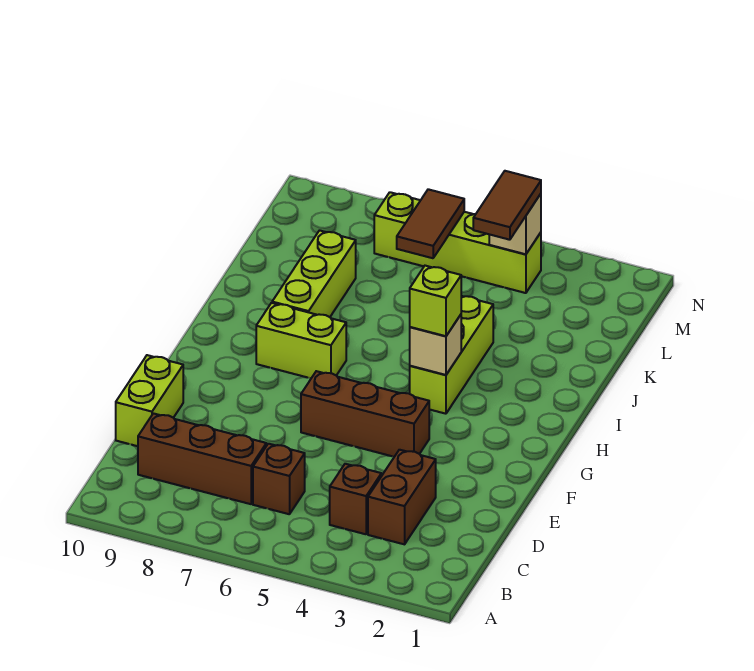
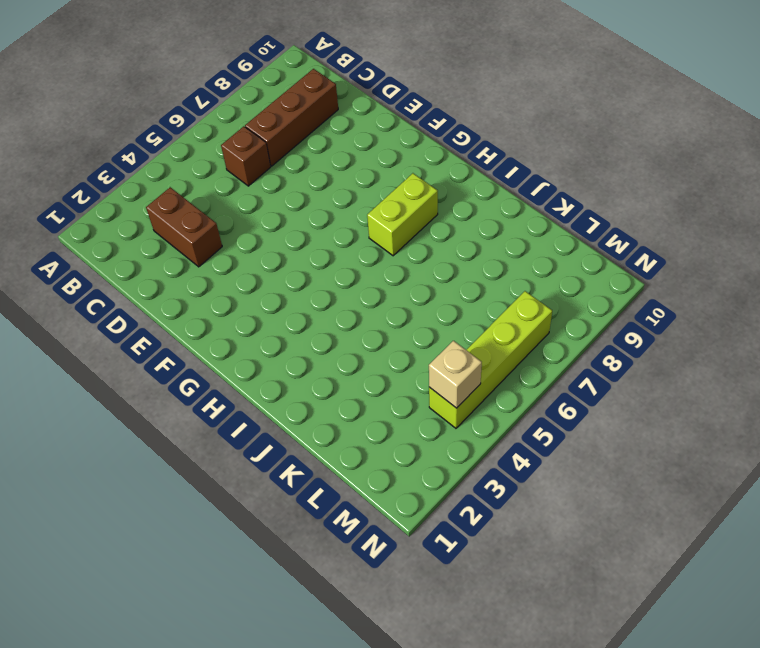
none -> brown brick C4 level 1
none -> lime brick D10:E10 level 1
none -> brown brick F4:F6 level 1

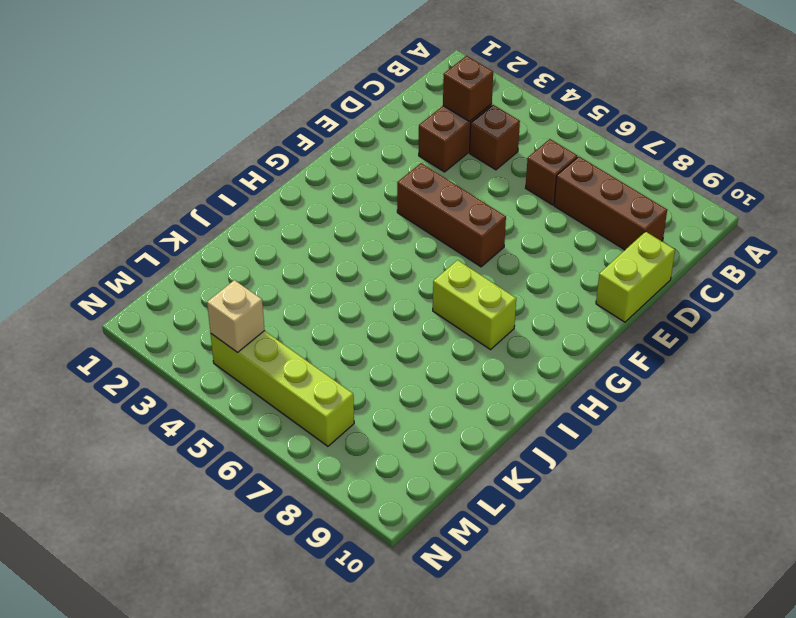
brown brick C3 level 2 -> none
none -> lime brick H4:J4 level 1
none -> lime brick I8:K8 level 1
none -> tan brick H4 level 2

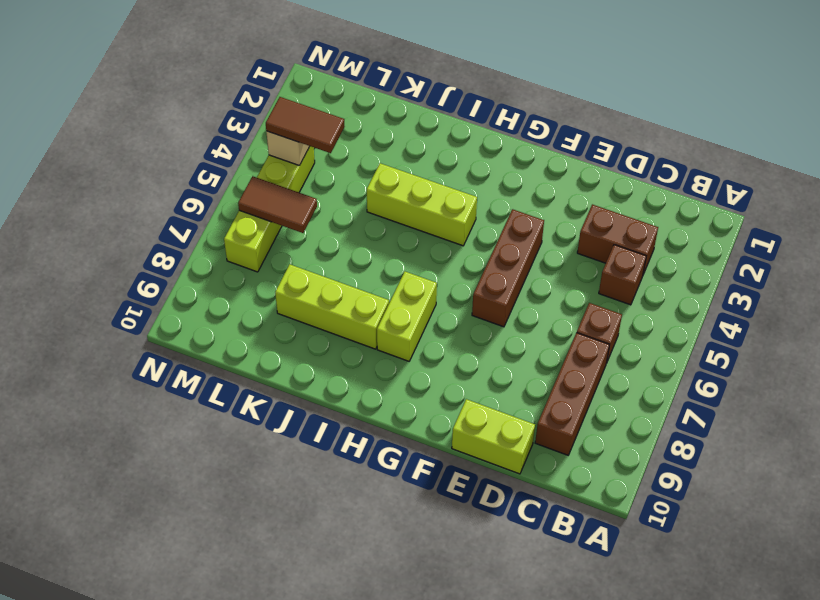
none -> tan brick H4 level 2
none -> lime brick H4 level 3

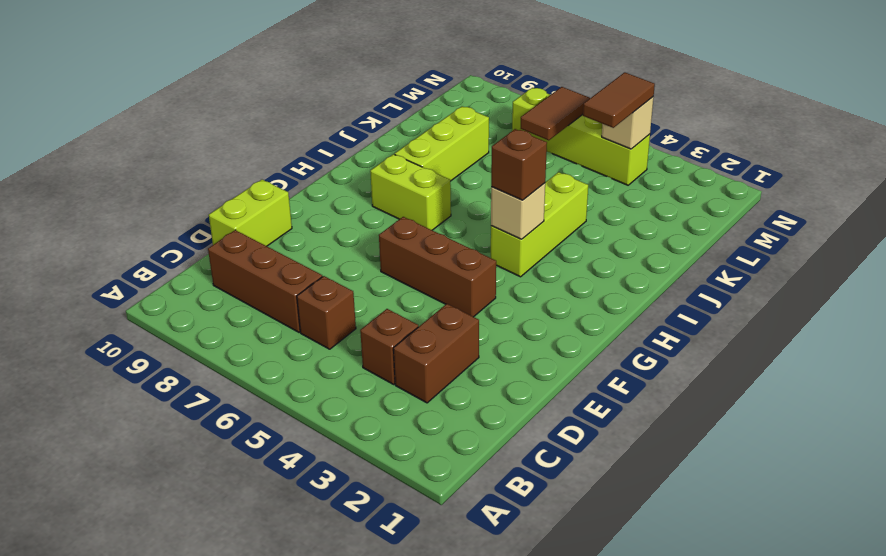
brown brick H4 level 3 -> lime brick H4 level 3

